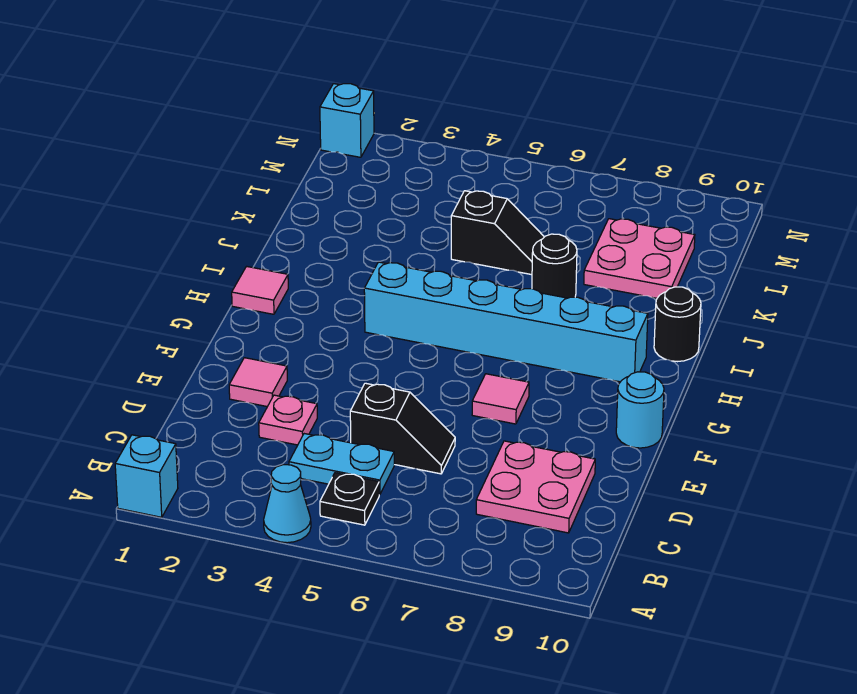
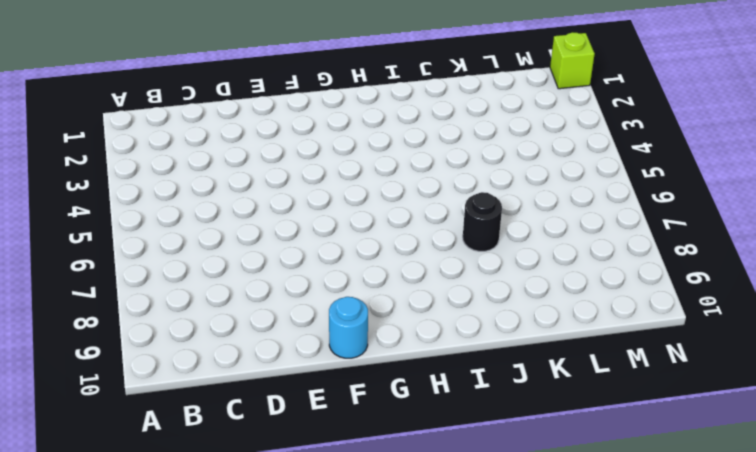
lime brick N1 level 1 -> cyan brick N1 level 1
none -> cyan brick A1 level 1
none -> cyan cone A4 level 1
none -> black plate B5 level 1

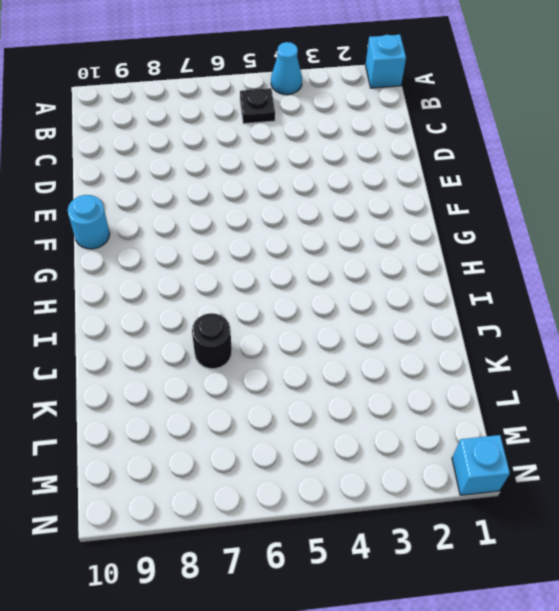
none -> cyan plate C4:C5 level 1
none -> pink plate C8:D9 level 1
none -> pink plate D3 level 1

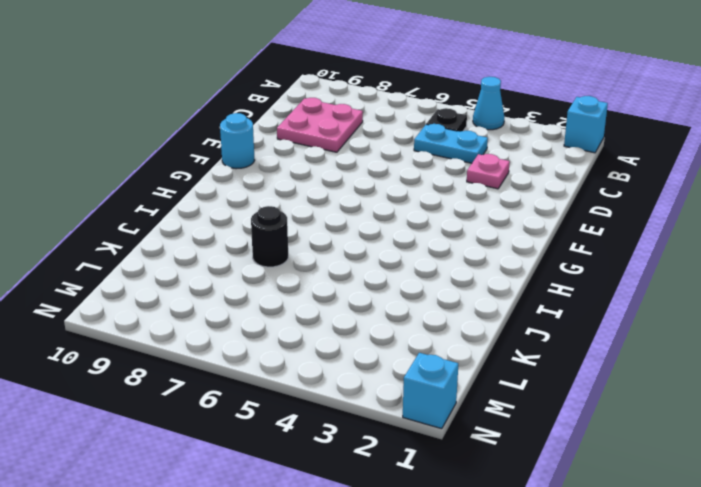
none -> black slope D5:D6 level 1 top 5
none -> pink tile E2 level 1
none -> pink tile F7 level 1

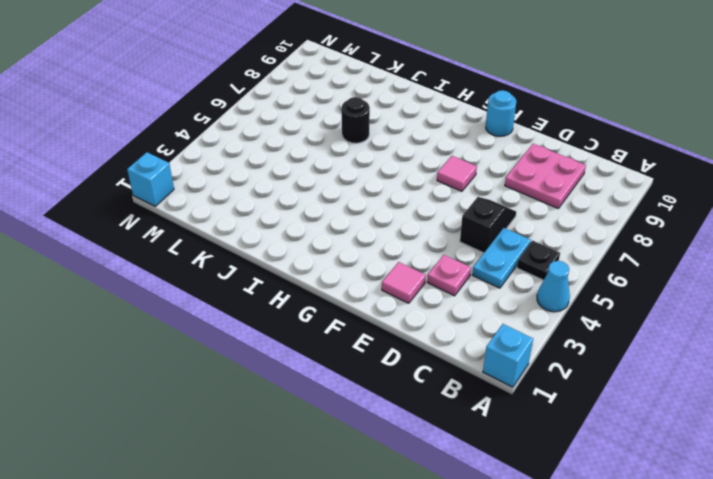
none -> pink tile H1 level 1
none -> cyan brick H4:H9 level 1
none -> black round brick I10 level 1

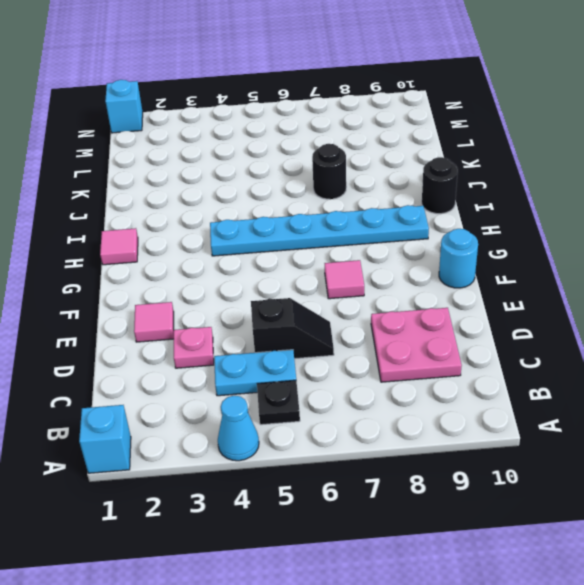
cyan plate H4:H9 level 1 -> cyan brick H4:H9 level 1
none -> black slope K5:K6 level 1 top 5
none -> pink plate K8:L9 level 1

